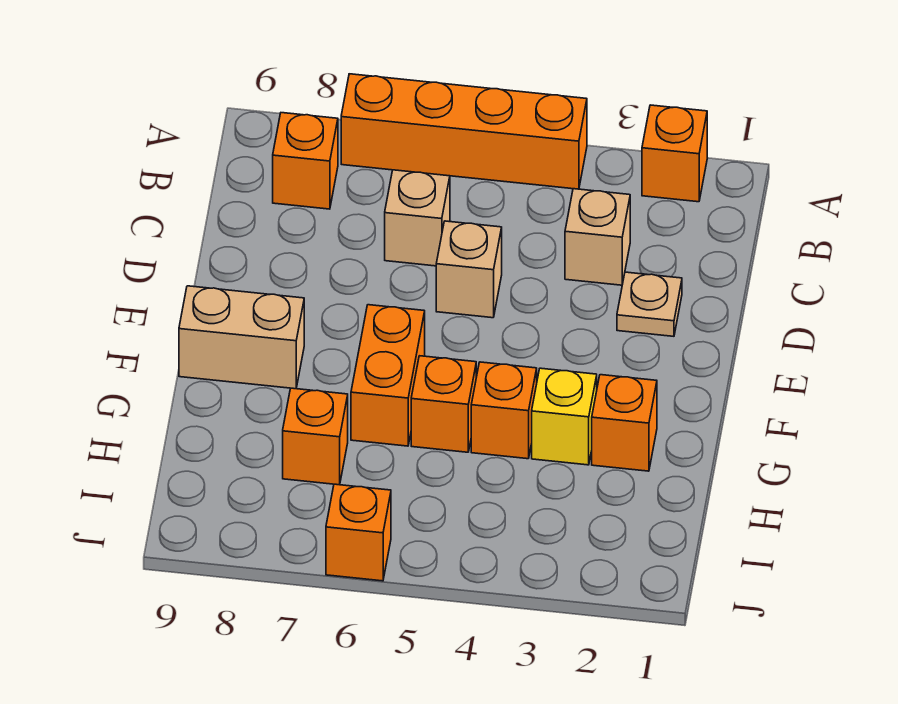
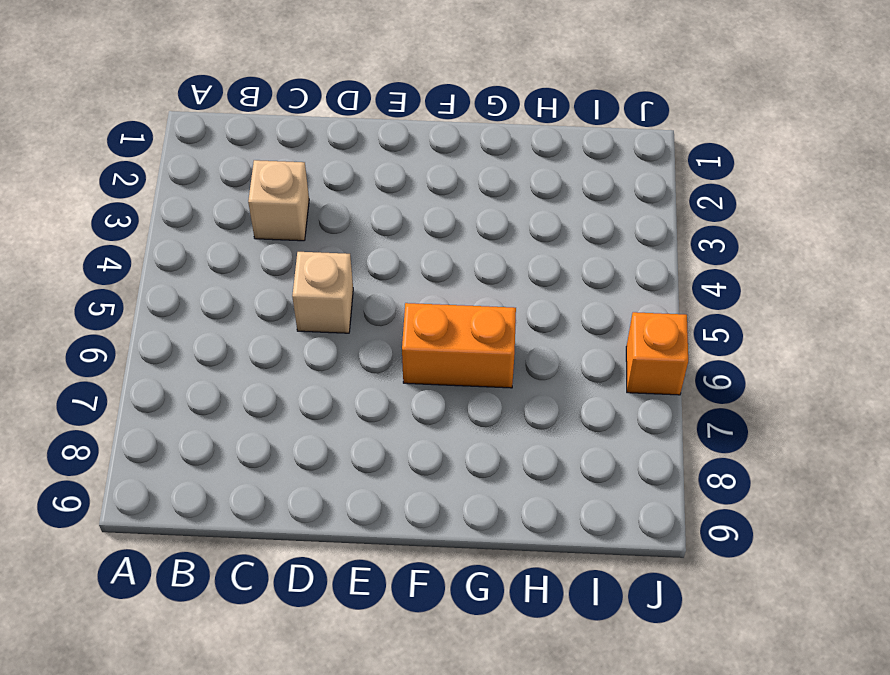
none -> orange brick A2 level 1
none -> orange brick A4:A7 level 1
none -> orange brick B8 level 1

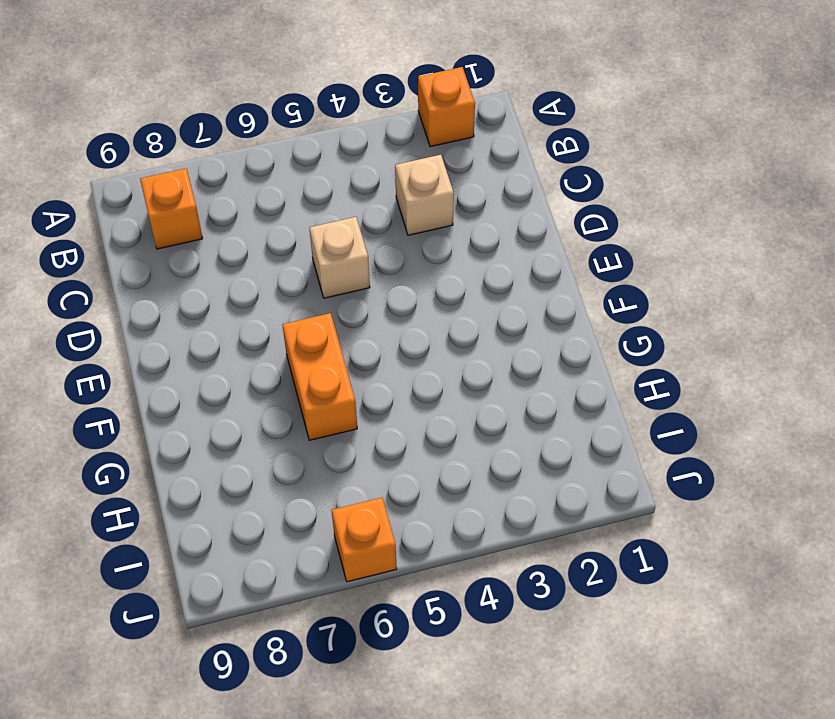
none -> orange brick A4:A7 level 1
none -> tan brick C6 level 1
none -> tan plate D2 level 1

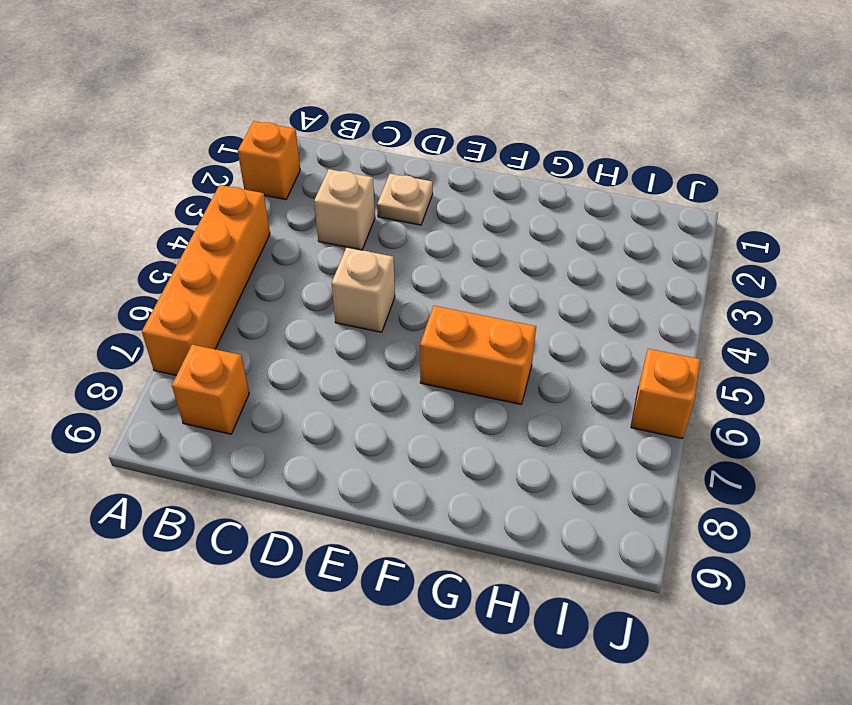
none -> tan brick C6 level 1
none -> tan brick F8:F9 level 1
none -> orange brick G2 level 1

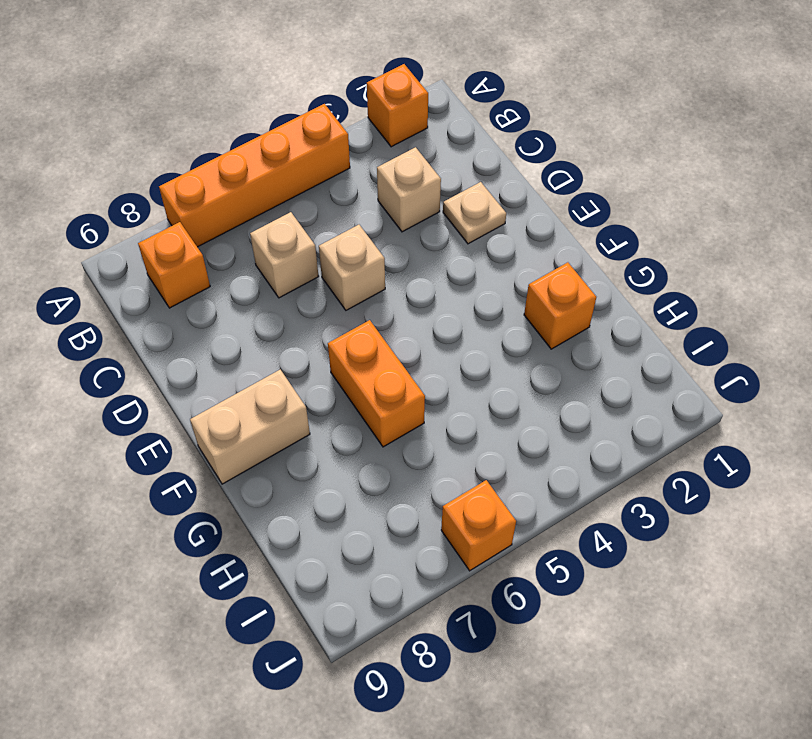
none -> yellow brick G3 level 1
none -> orange brick G4 level 1
none -> orange brick G5 level 1

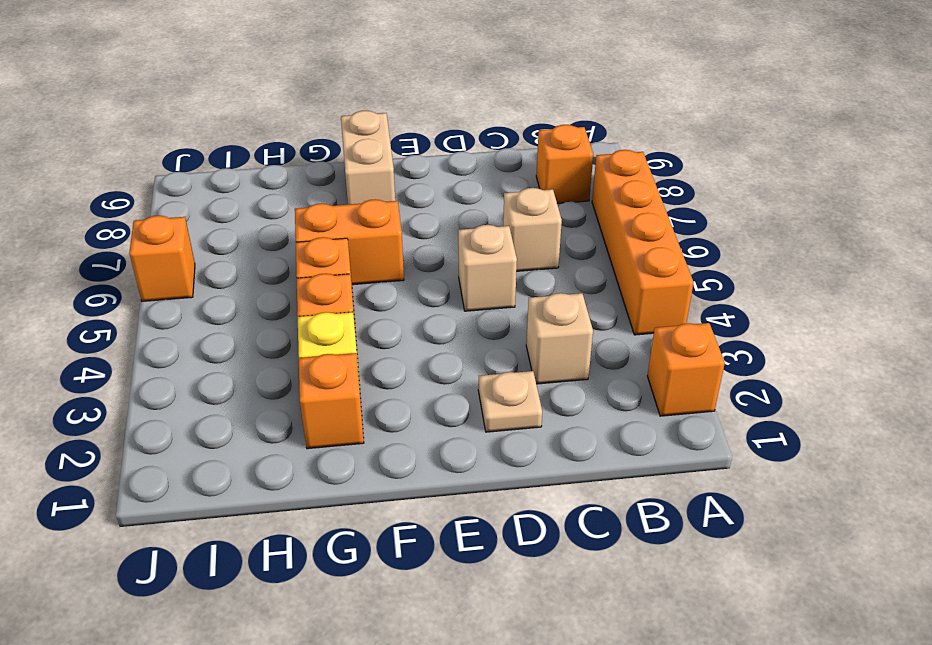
none -> orange brick H7 level 1

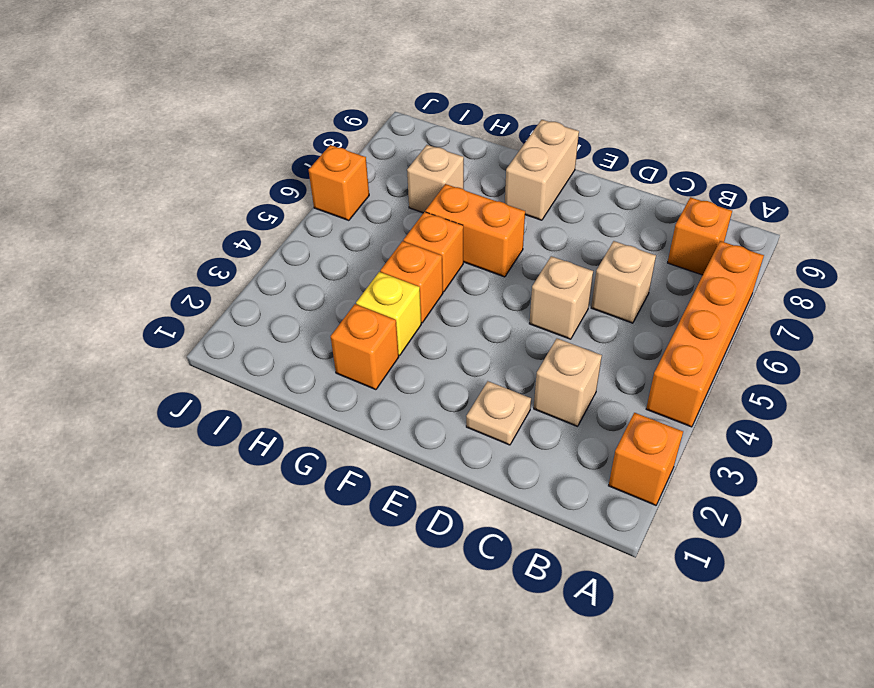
tan brick H7 level 1 -> orange brick H7 level 1

